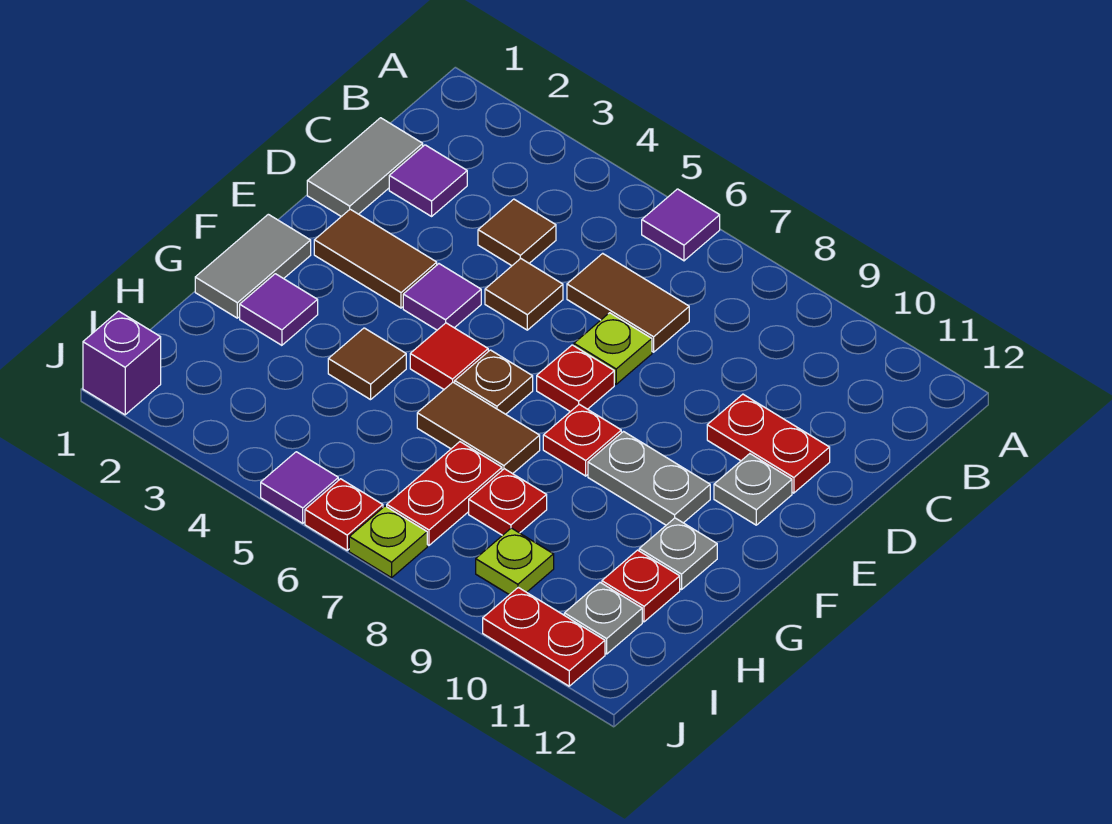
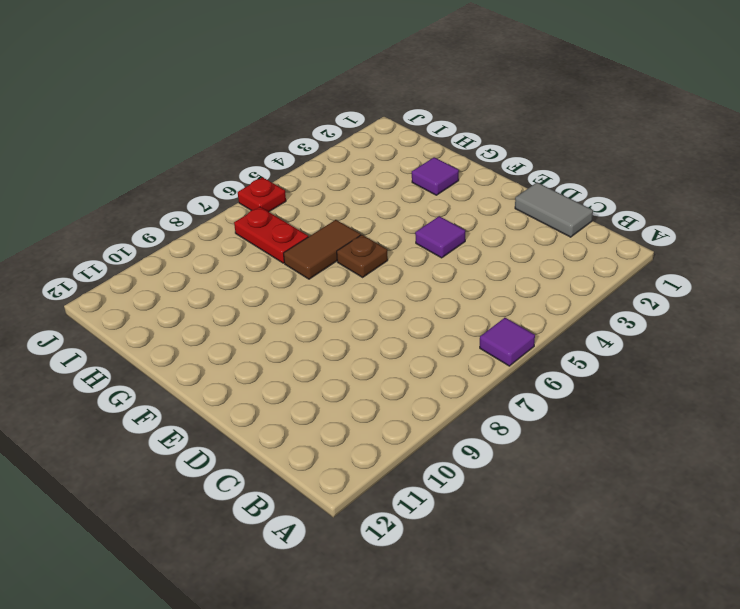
none -> purple tile C2 level 1
none -> brown tile C4 level 1
none -> brown tile C6:C7 level 1
none -> brown tile D5 level 1

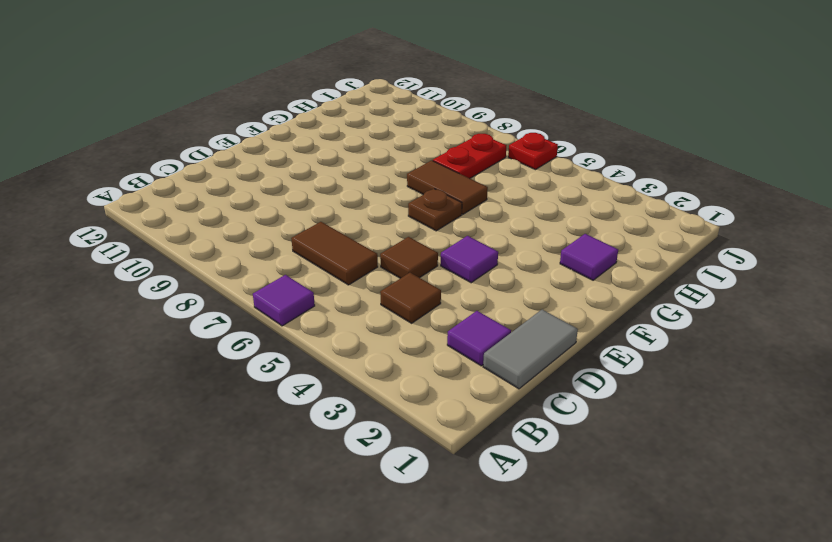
none -> lime plate D7 level 1
none -> red plate D10:D11 level 1
none -> brown tile E2:E3 level 1
none -> red plate E7 level 1

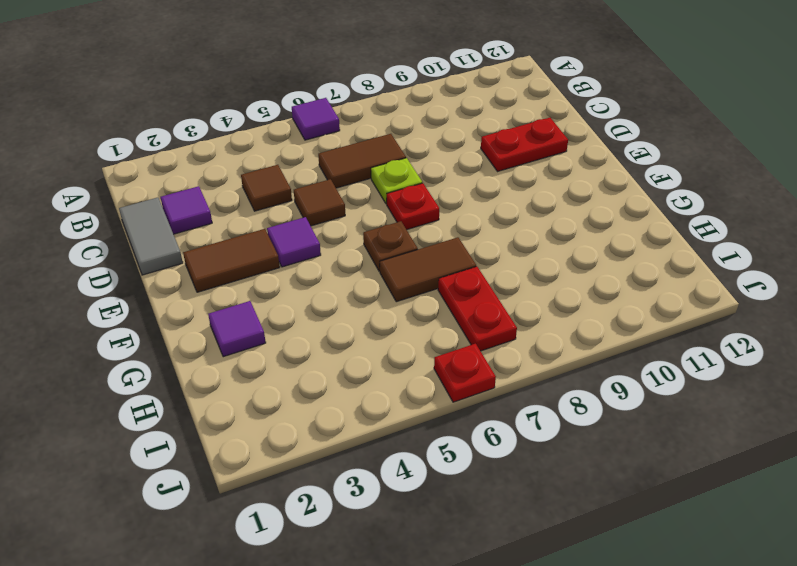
none -> grey plate E11 level 1
none -> grey tile F1:G1 level 1
none -> red tile F5 level 1
none -> red plate F8 level 1

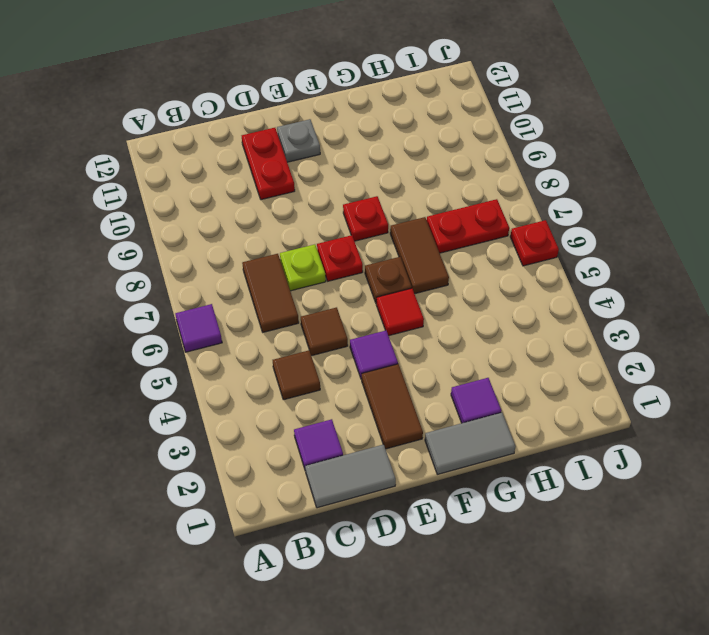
none -> grey plate F9:F10 level 1
none -> brown tile G4 level 1
none -> grey plate G11 level 1
none -> red plate H8 level 1

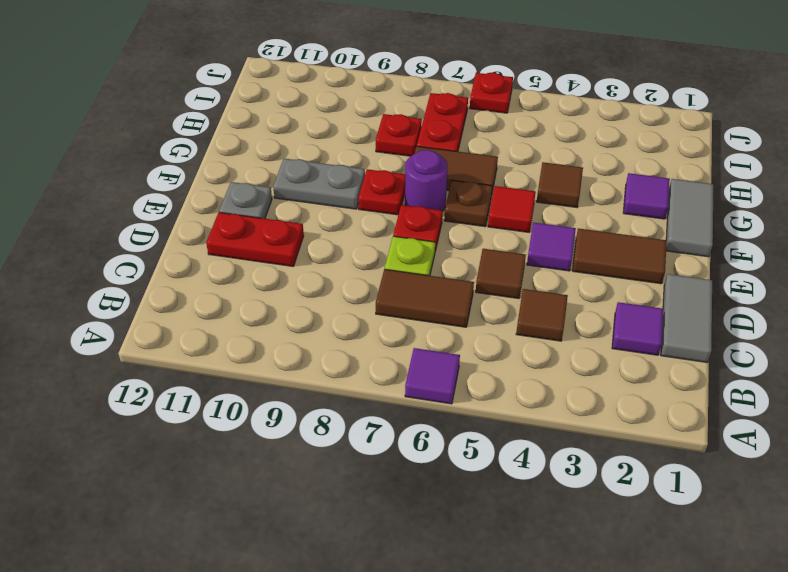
purple round brick F7 level 1 -> none
none -> grey plate G11 level 1
none -> red plate H11 level 1
none -> lime plate I9 level 1
none -> grey plate I11 level 1

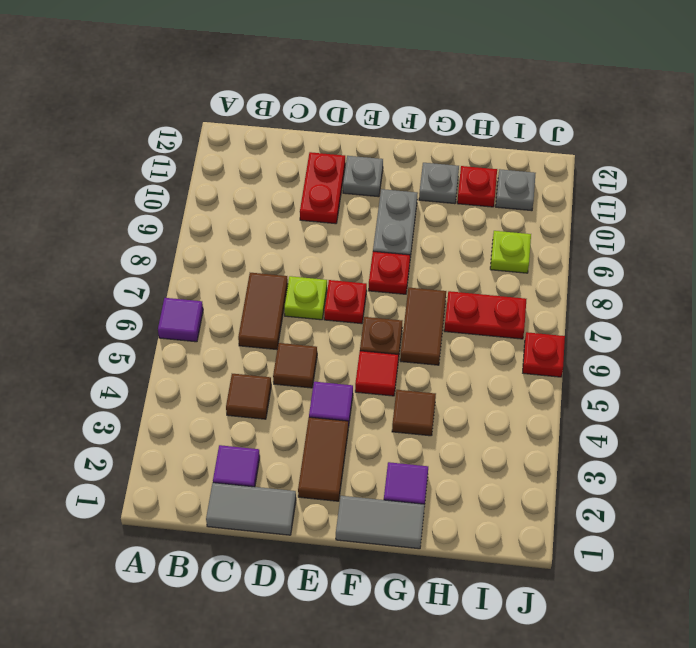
none -> red plate H8 level 1
none -> purple brick J1 level 1
none -> purple tile J5 level 1
none -> lime plate J7 level 1

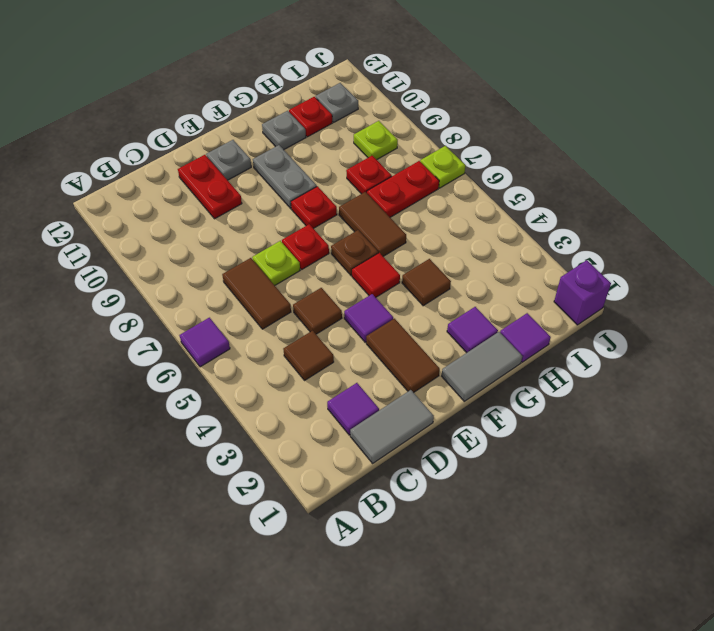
purple tile H1 level 1 -> purple tile J5 level 1
none -> red plate J6 level 1
none -> red plate J10:J11 level 1

